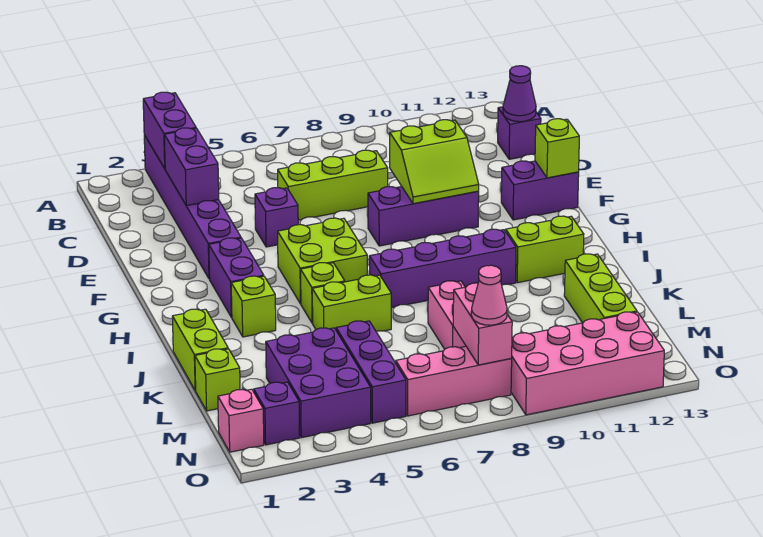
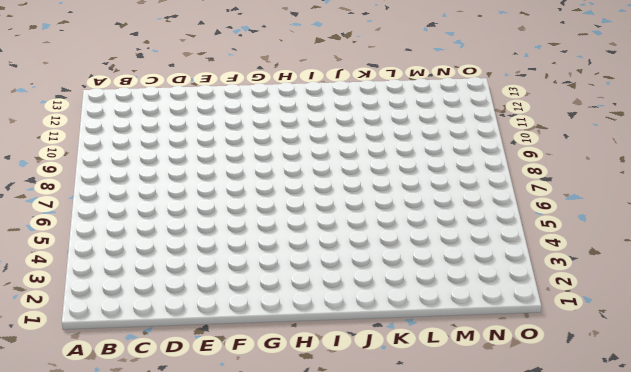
none -> purple brick A3:F3 level 1
none -> purple brick C13 level 1
none -> lime brick D6:D8 level 1
none -> purple brick E5 level 1

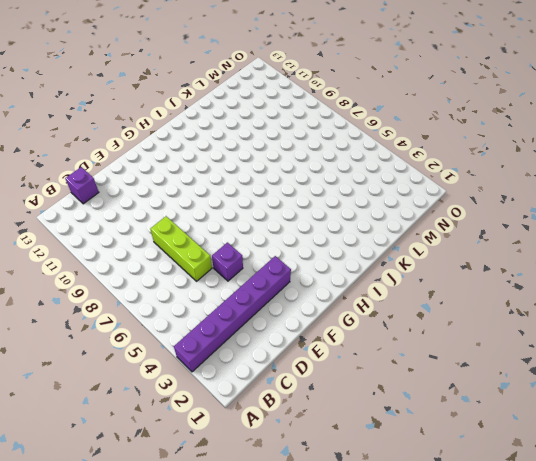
none -> purple brick F8:F10 level 1
none -> purple brick F12:F13 level 1
none -> purple brick G3:H3 level 1
none -> lime brick G5:H6 level 1

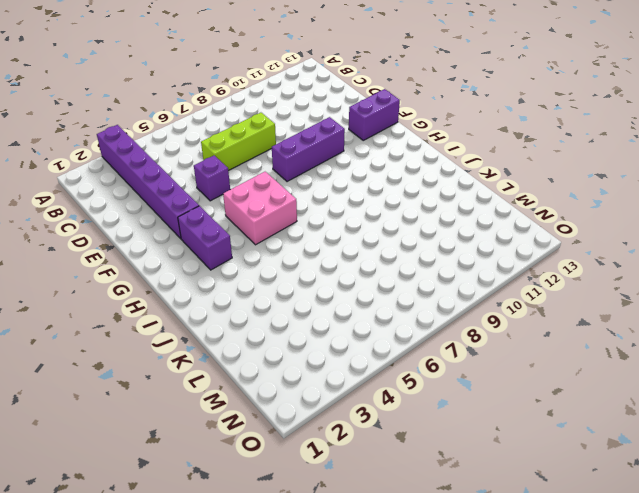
pink brick G5:H6 level 1 -> lime brick G5:H6 level 1
none -> purple brick C13 level 1
none -> lime brick I3 level 1
none -> lime brick I5 level 1
none -> purple brick I7:I10 level 1

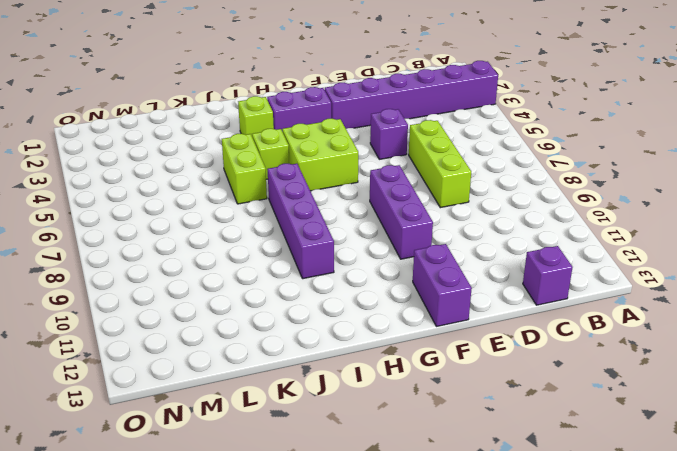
none -> lime brick I11:I12 level 1
none -> lime brick J1:K1 level 1
none -> pink brick K8:L8 level 1
none -> lime brick K12:M12 level 1

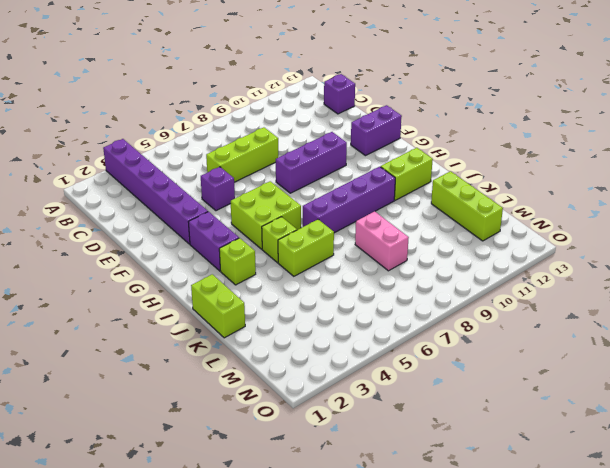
none -> lime brick L1 level 1
none -> purple brick L3:N4 level 1
none -> purple brick L5:N5 level 1
none -> pink brick N1 level 1

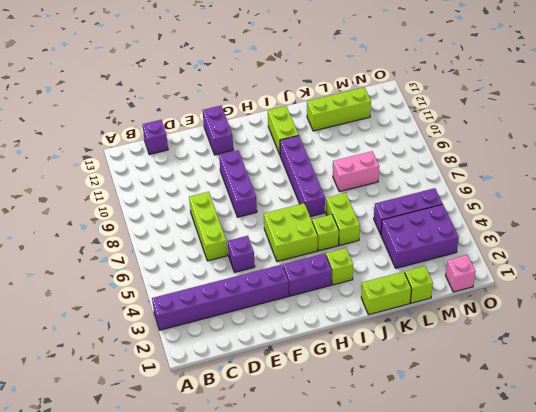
none -> purple brick N2 level 1
none -> pink brick N6:N8 level 1
none -> pink brick N9:O12 level 1
none -> purple brick A3:B3 level 2

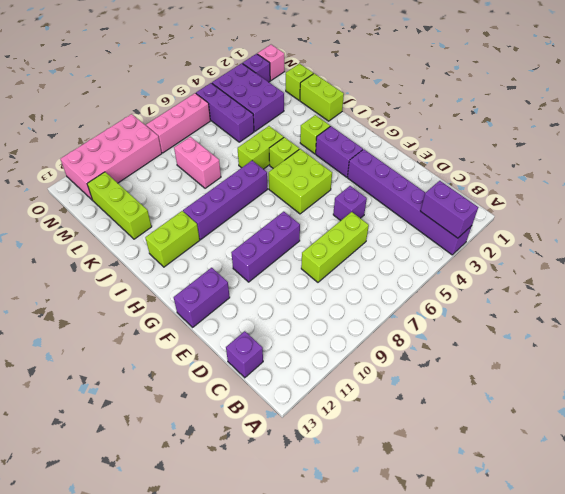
none -> purple brick C3:D3 level 2
none -> purple cone C13 level 2
none -> lime slope E9:F10 level 2 top E
none -> lime brick F13 level 2

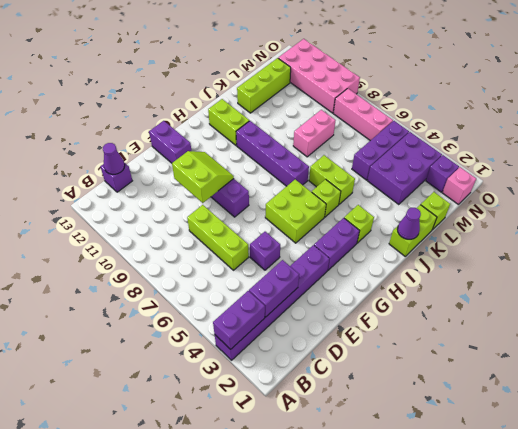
purple cone J1 level 2 -> none
none -> lime brick F13 level 2
none -> pink brick M8:N8 level 2
none -> pink cone N8 level 3

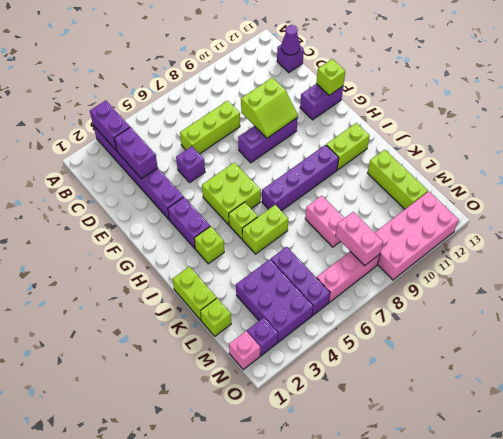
none -> pink cone N8 level 3

